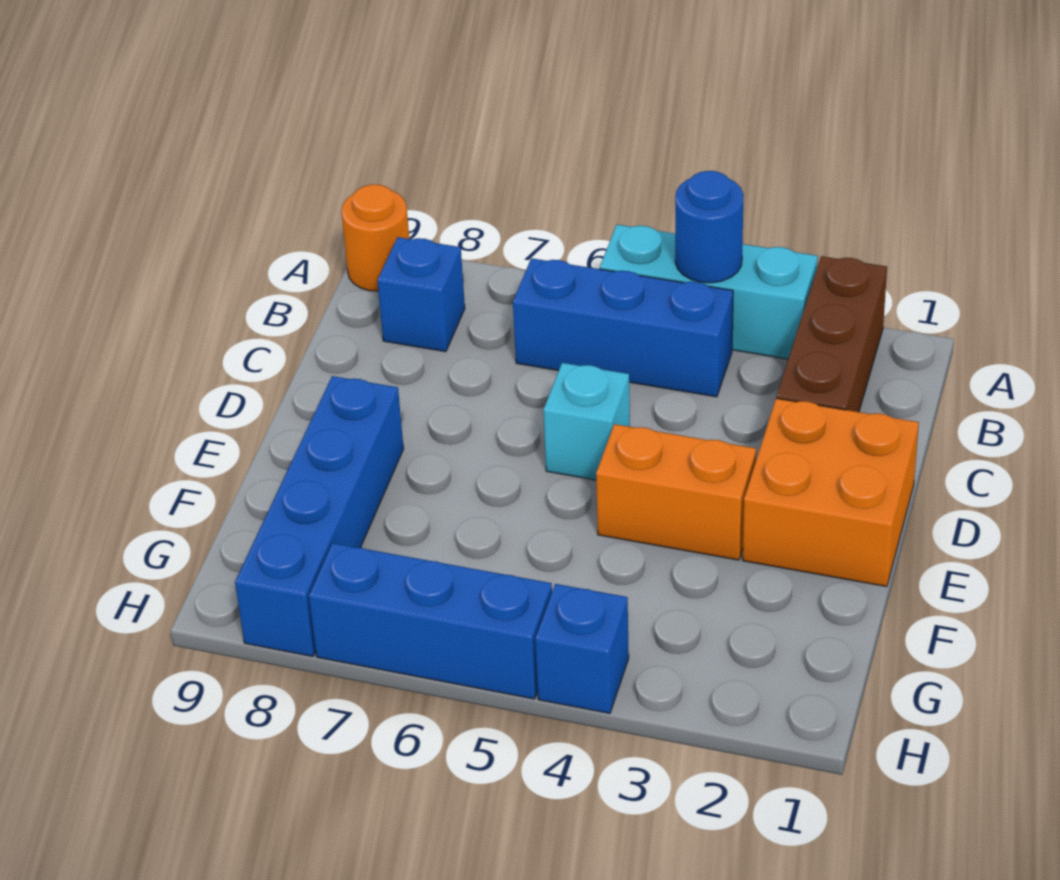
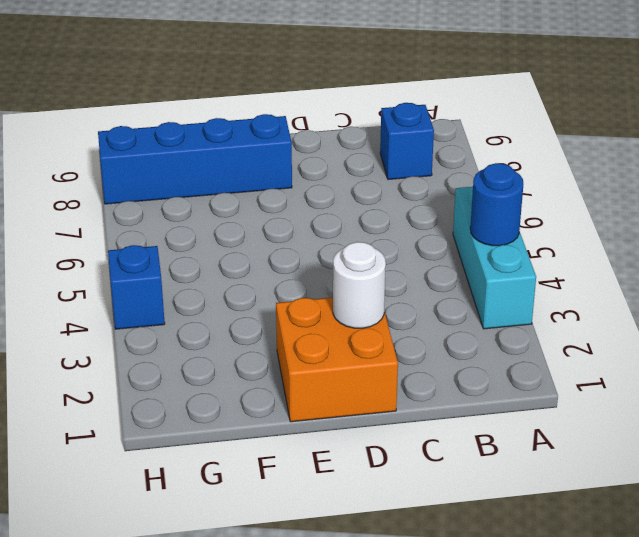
white round brick D2 level 2 -> none
none -> brown brick A2:C2 level 1
none -> orange round brick A9 level 1
none -> blue brick B4:B6 level 1

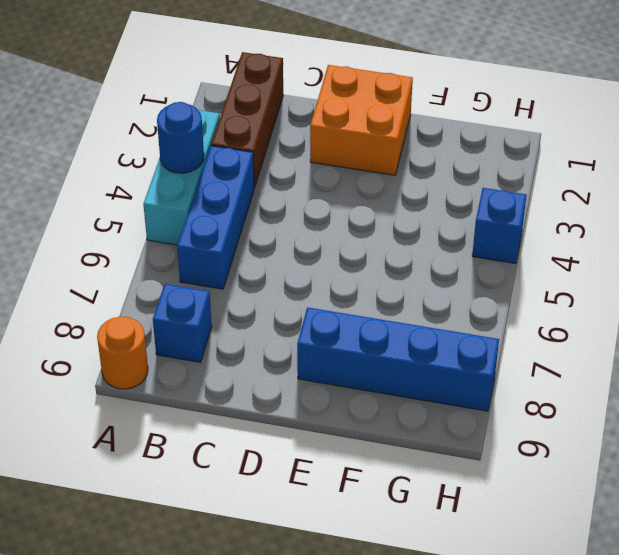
brown brick B1:B3 level 1 -> brown brick A2:C2 level 1
none -> cyan brick D5 level 1
none -> orange brick E3:E4 level 1
none -> blue brick H5:H7 level 1

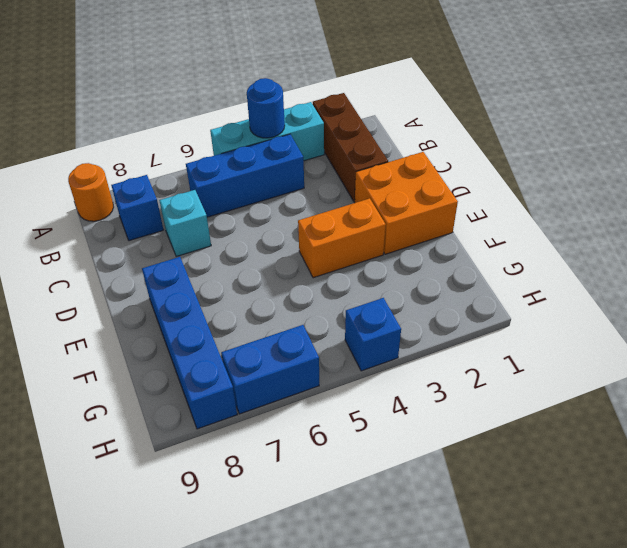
cyan brick C7 level 1 -> cyan brick D5 level 1
blue brick H6:H7 level 1 -> blue brick H5:H7 level 1

